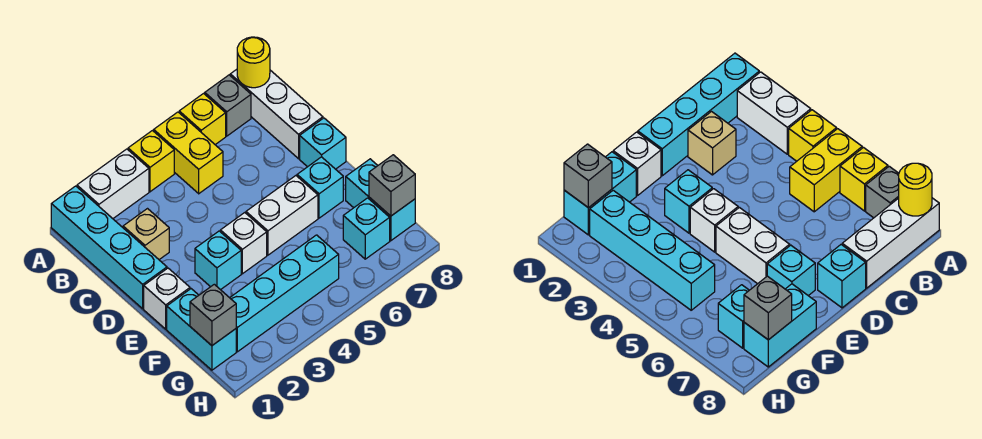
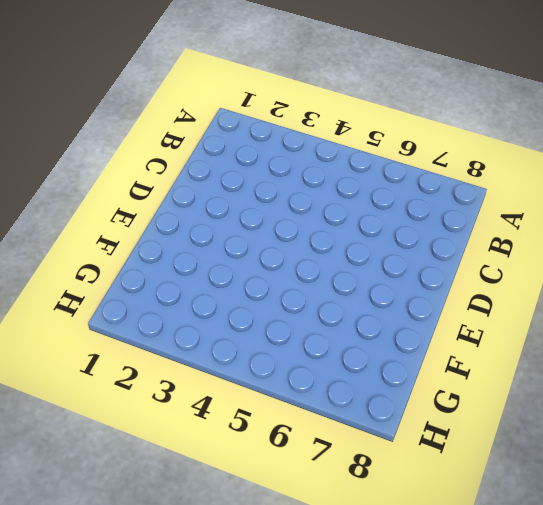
none -> cyan brick A1:D1 level 1
none -> white brick A2:A3 level 1
none -> yellow brick A4 level 1

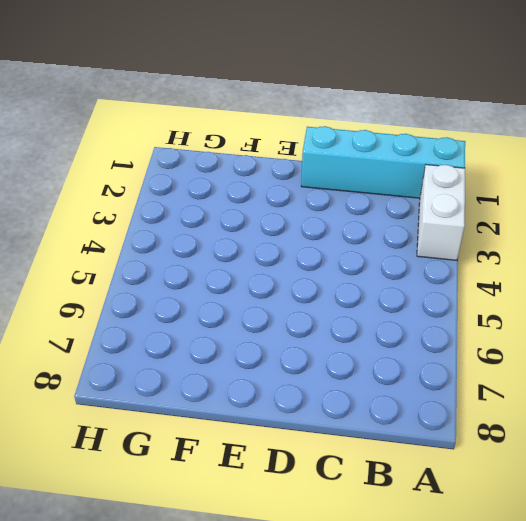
none -> yellow brick A4 level 1
none -> yellow brick A5:B5 level 1
none -> yellow brick A6 level 1

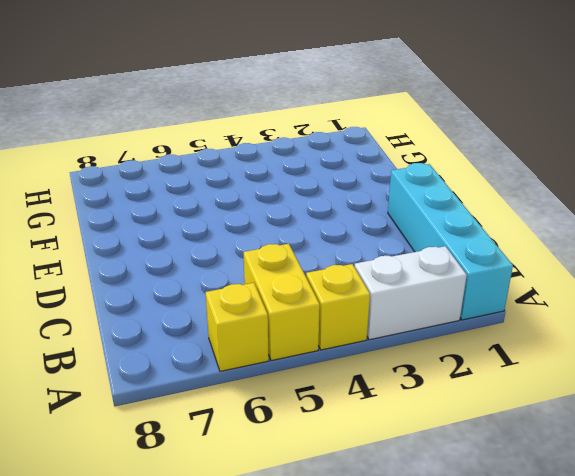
none -> grey brick A7 level 1
none -> white brick A8:C8 level 1
none -> tan brick C2 level 1

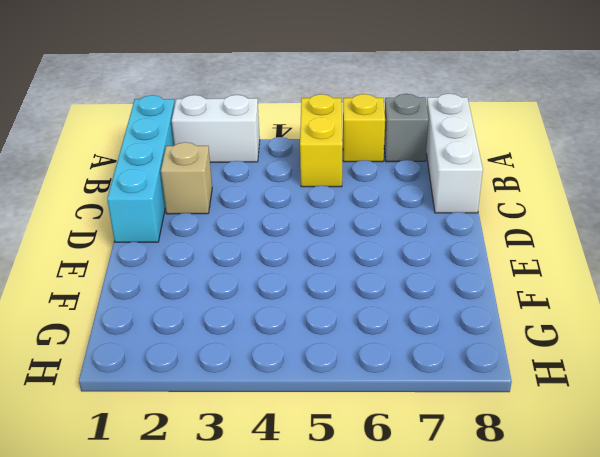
none -> yellow brick A4 level 1
none -> cyan brick D8 level 1
none -> white brick E1 level 1

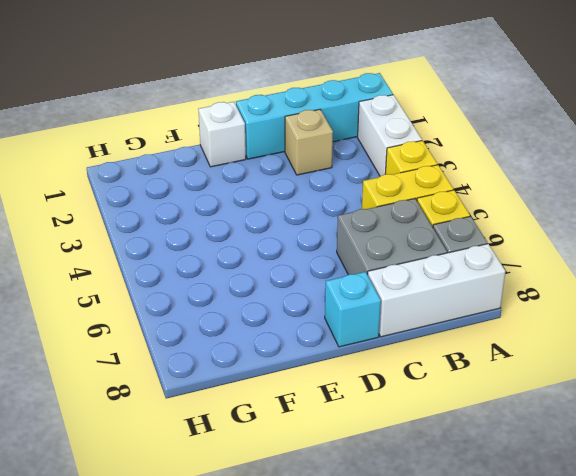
grey brick B6:C7 level 1 -> none
none -> cyan brick E3 level 1
none -> white brick E4 level 1
none -> white brick E5:E6 level 1

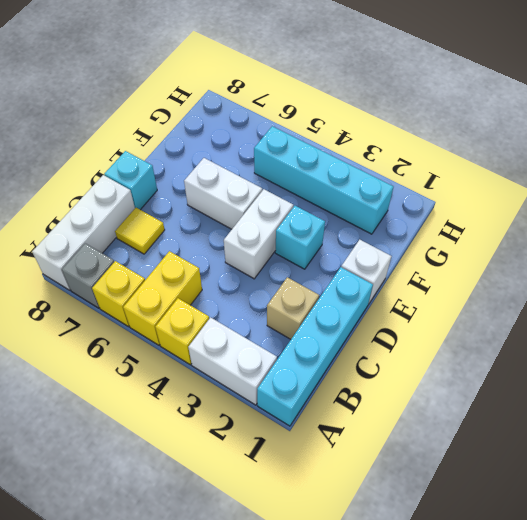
yellow tile C7 level 1 -> none
white brick D4:E4 level 1 -> white brick E4 level 1
none -> cyan brick E7 level 1
none -> cyan brick F1:G1 level 1
none -> cyan brick F8:G8 level 1

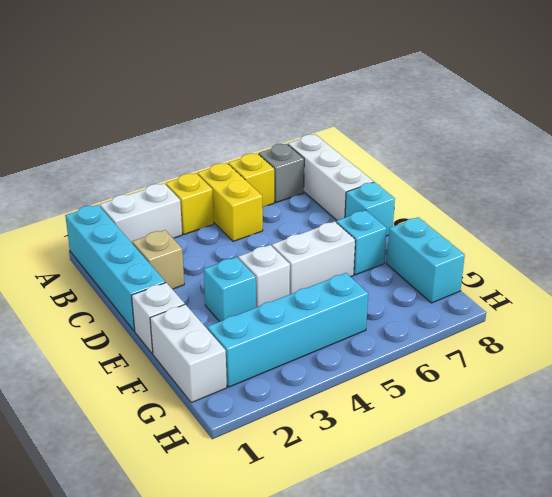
white brick F1:G1 level 1 -> cyan brick F1:G1 level 1
none -> cyan brick G7 level 1
none -> yellow round brick A8 level 2
none -> grey brick G1 level 2

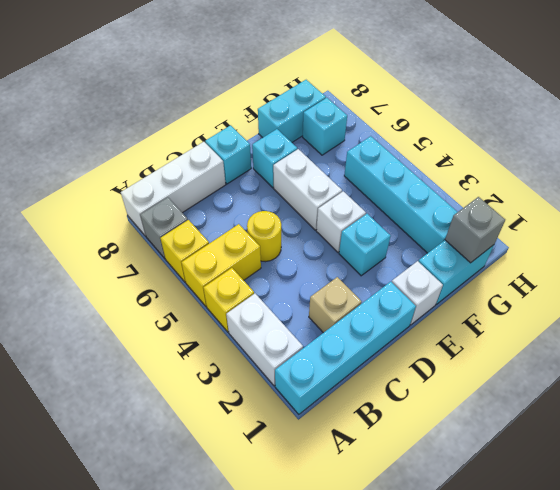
yellow round brick C5 level 1 -> yellow round brick A8 level 2
none -> grey brick G8 level 2

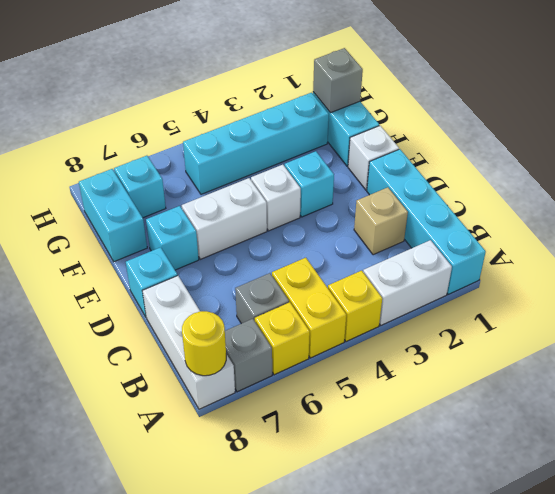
grey brick B6 level 1 -> grey brick G8 level 2

